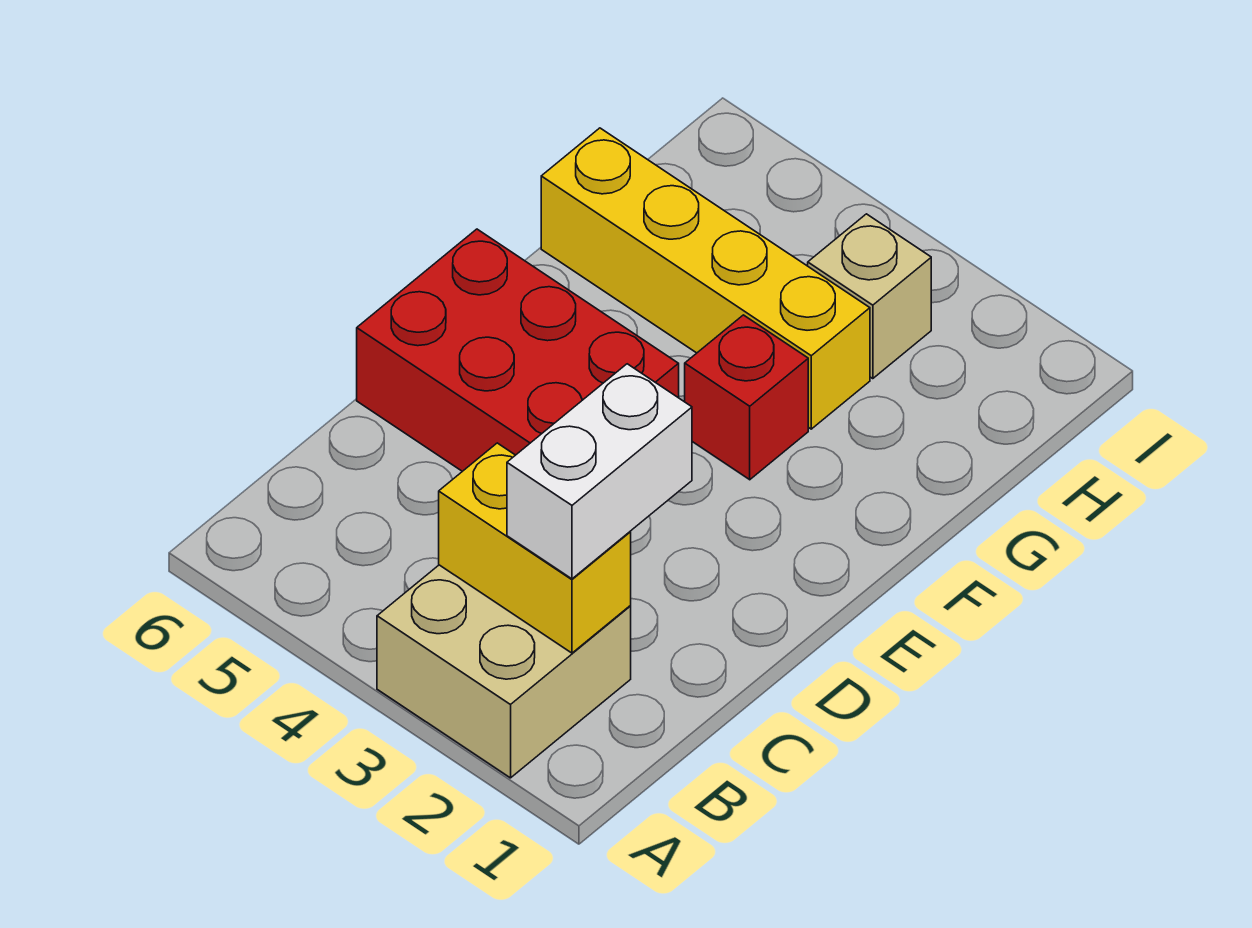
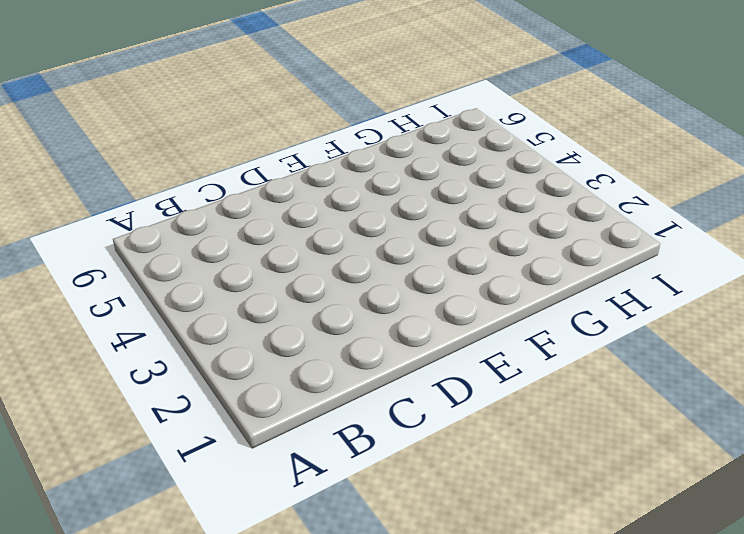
none -> tan brick A2:B3 level 1
none -> red brick D4:E6 level 1

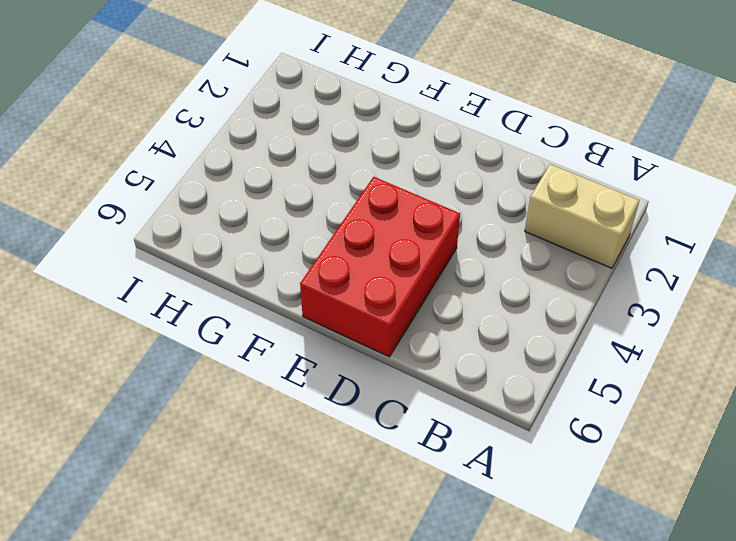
tan brick A2:B2 level 1 -> tan brick A2:B3 level 1
none -> red brick F3 level 1
none -> yellow brick G3:G6 level 1

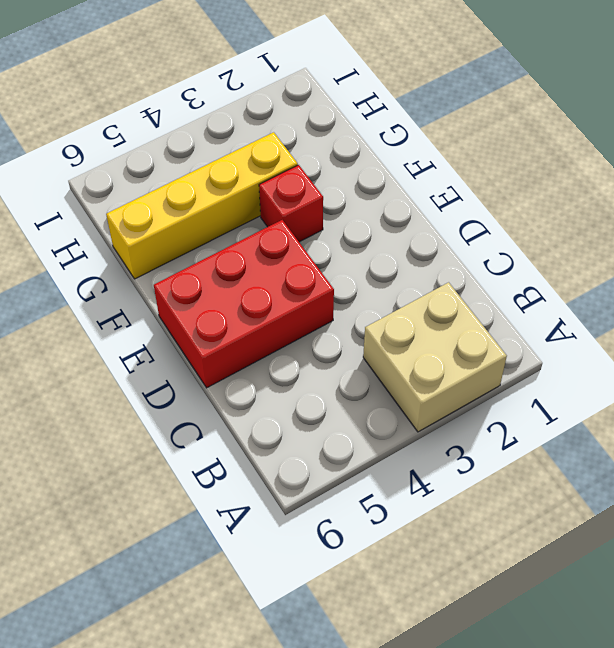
none -> tan brick H3 level 1
none -> yellow brick B2:B3 level 2

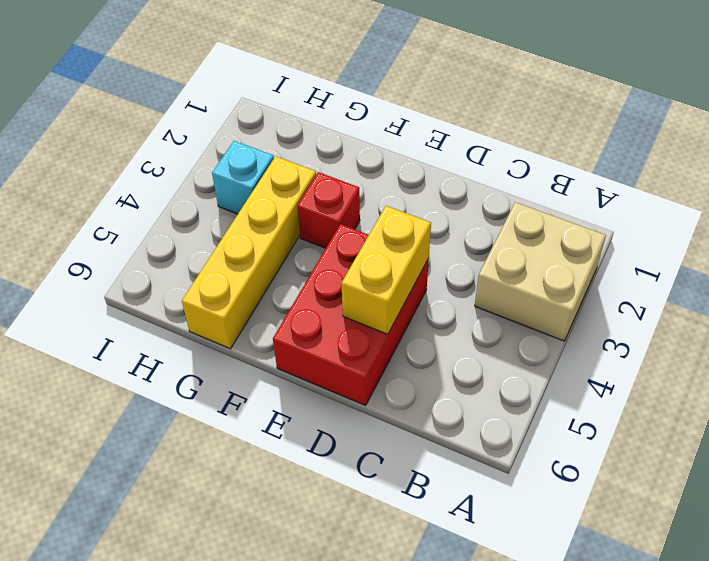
yellow brick D4:D5 level 2 -> yellow brick B2:B3 level 2
cyan brick H3 level 1 -> tan brick H3 level 1
none -> white brick B2:C2 level 3

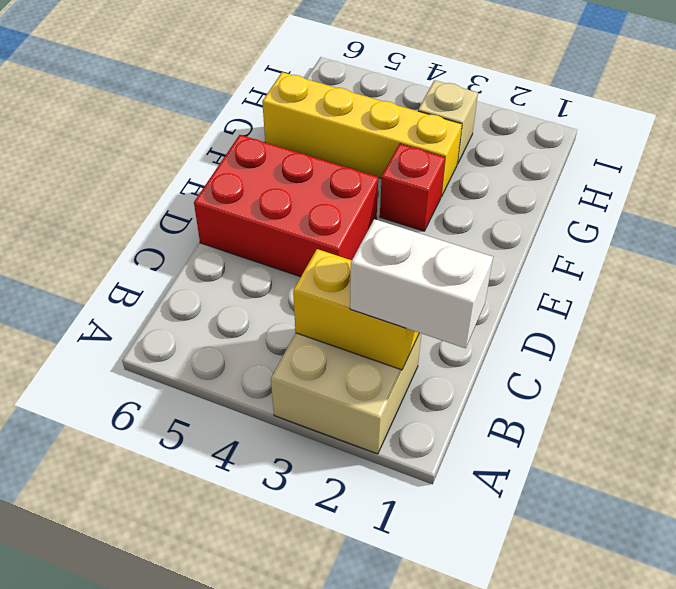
white brick B1:B2 level 3 -> white brick B2:C2 level 3

